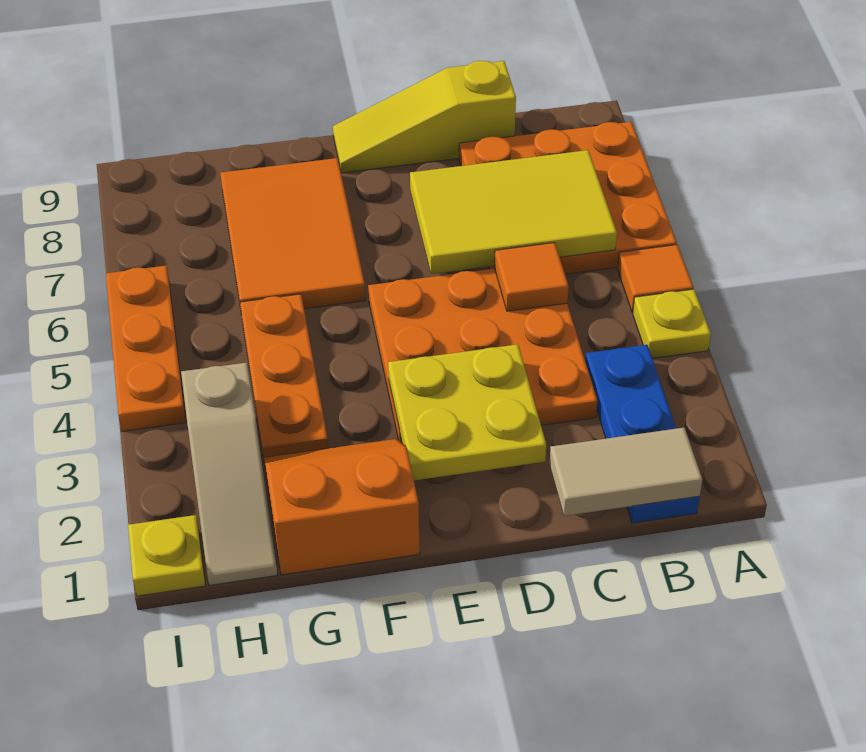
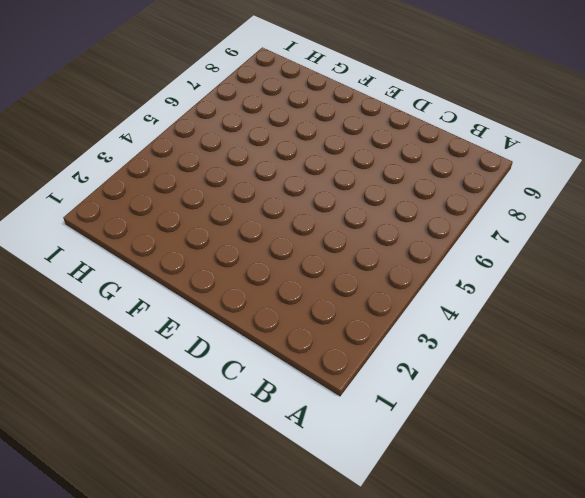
none -> yellow plate A4 level 1
none -> orange tile A5 level 1
none -> orange plate A6:C8 level 1

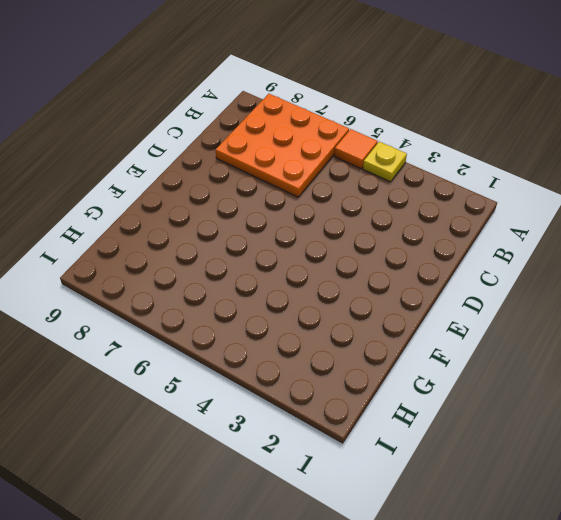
none -> blue plate B1:B3 level 1
none -> orange plate C3:E5 level 1
none -> yellow slope C9:E9 level 1 top C

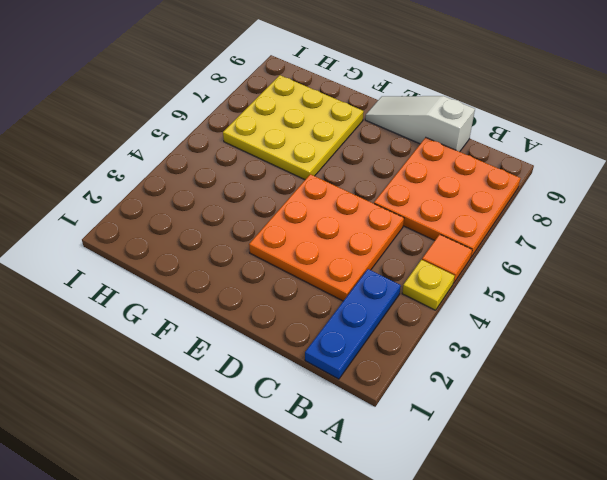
white slope C9:E9 level 1 top C -> yellow slope C9:E9 level 1 top C
yellow plate F6:H8 level 1 -> orange tile F6:G8 level 1
none -> orange slope F1:G2 level 1 top 1
none -> orange plate G3:G5 level 1
none -> tan slope H1:H3 level 1 top 3

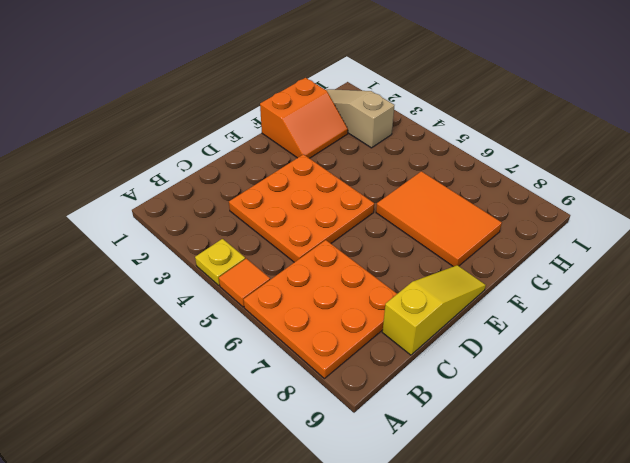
none -> blue plate B1:B3 level 1
none -> orange plate G3:G5 level 1
none -> yellow plate I1 level 1

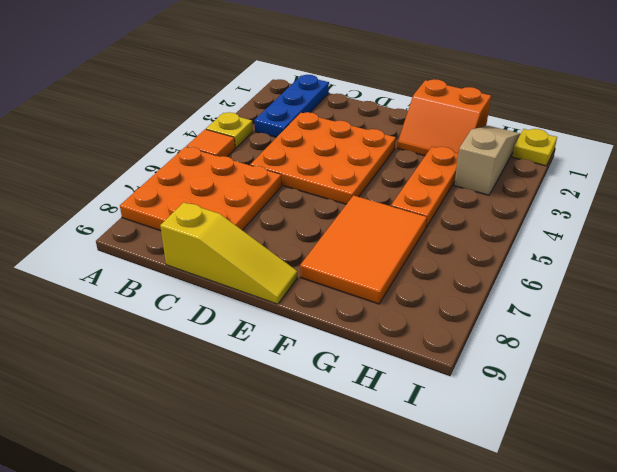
none -> orange plate I4:I6 level 1
none -> tan tile B1:C1 level 2
none -> yellow tile B6:D7 level 2

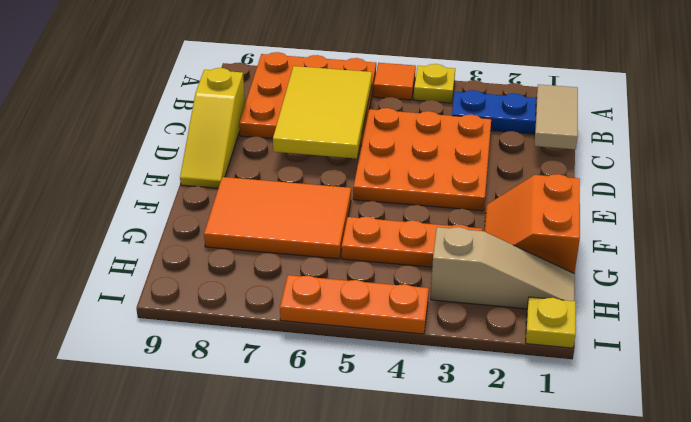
none -> orange tile C5 level 2
none -> yellow plate D2:E3 level 2

